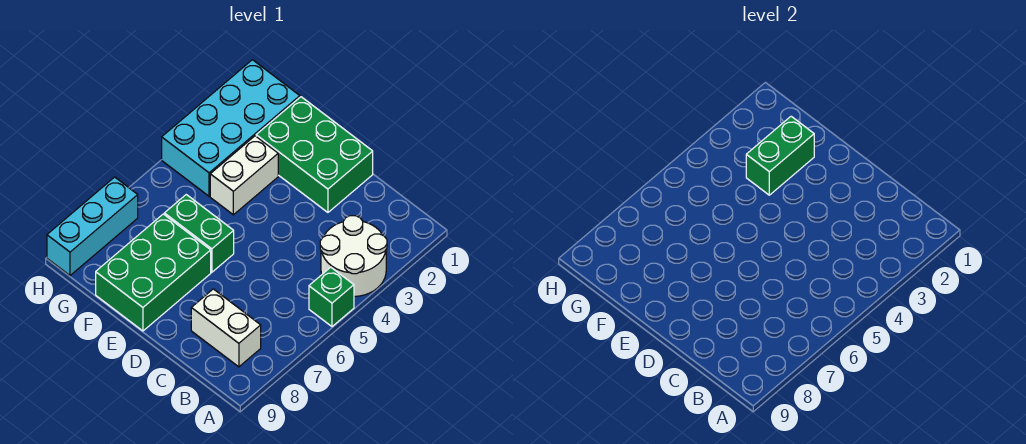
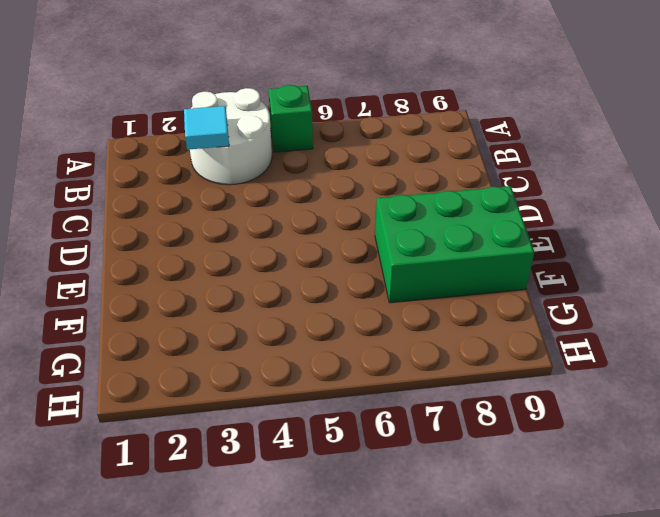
cyan tile B3 level 2 -> none
none -> white brick B8:C8 level 1
none -> green brick D1:F2 level 1

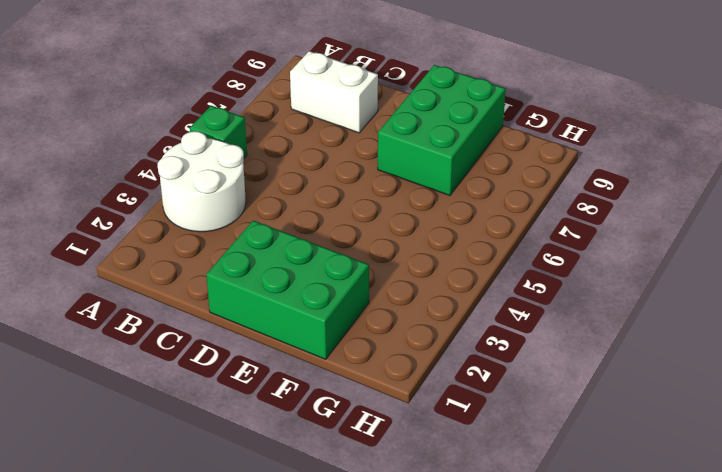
none -> green brick E6:F6 level 1
none -> white brick F3:F4 level 1

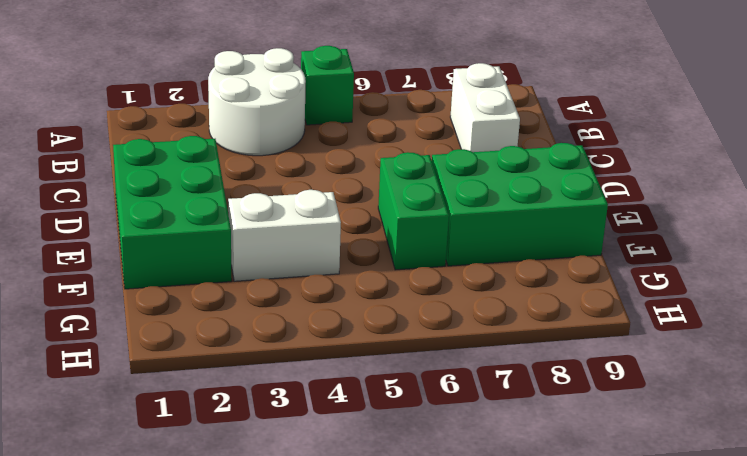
none -> cyan brick G1:H4 level 1
none -> cyan brick H7:H9 level 1

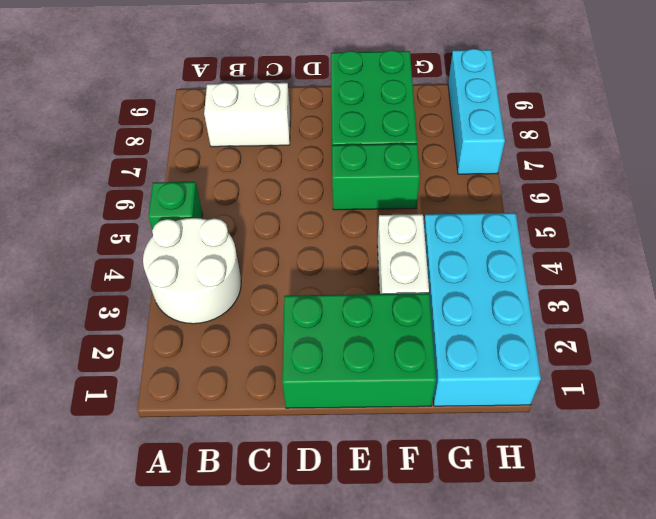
none -> green brick F2:F3 level 2

